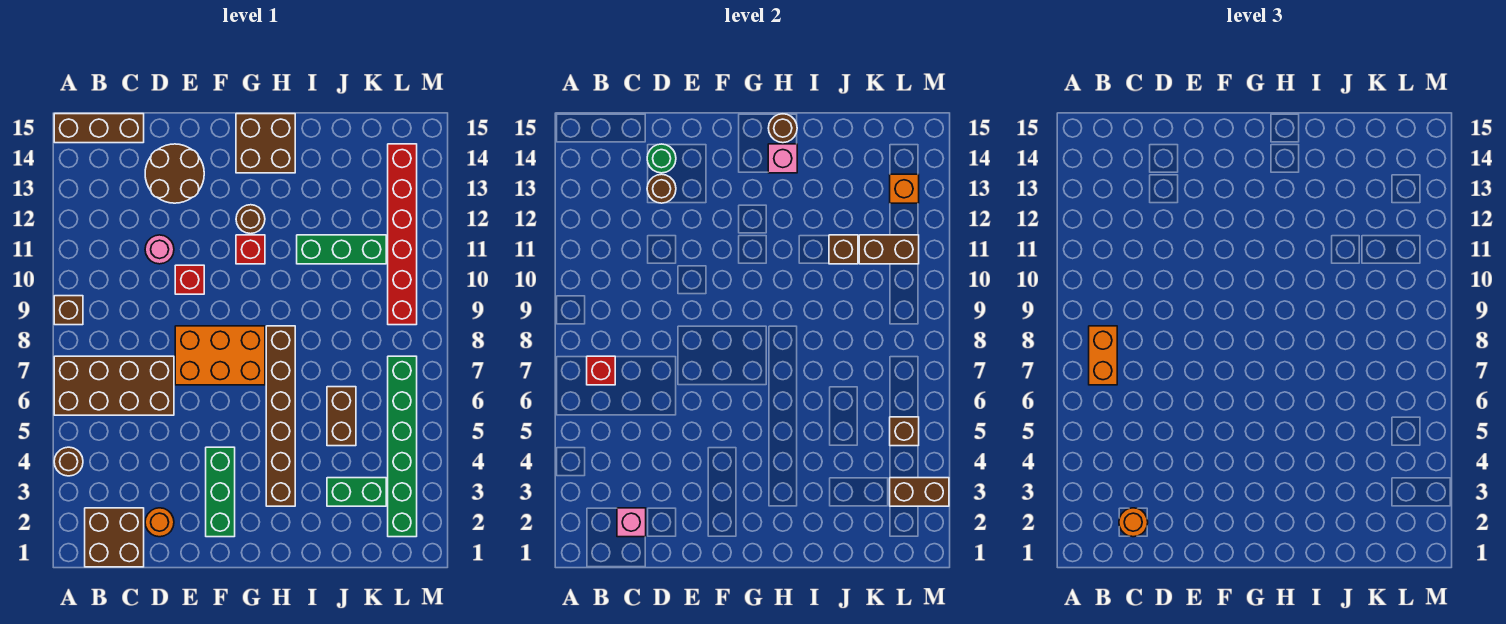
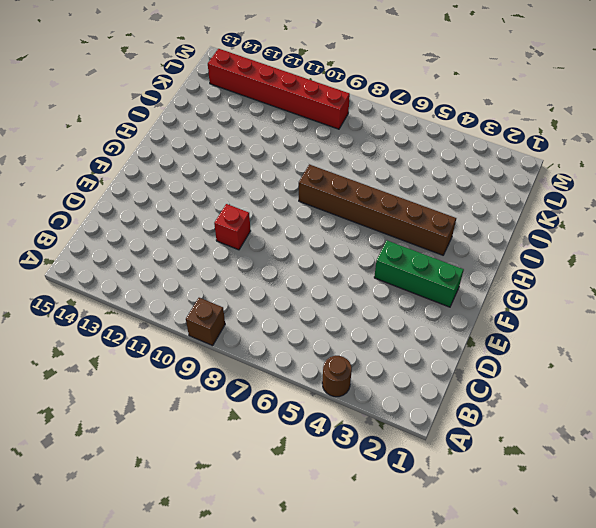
none -> brown brick A6:D7 level 1
none -> brown brick A15:C15 level 1
none -> brown brick B1:C2 level 1
none -> orange round brick D2 level 1

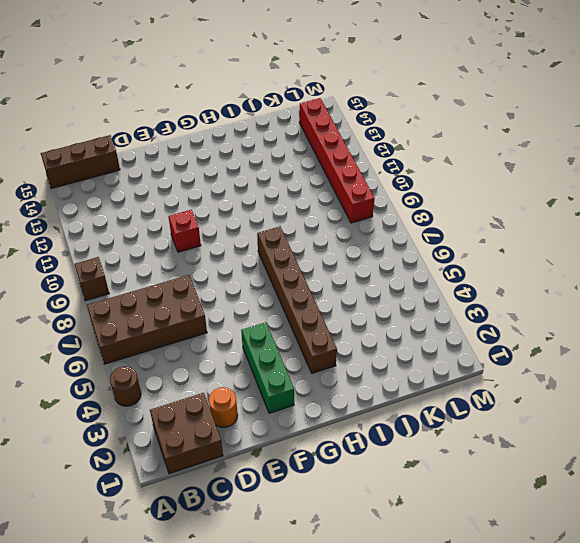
none -> pink round brick D11 level 1
none -> brown round brick D13:E14 level 1
none -> orange brick E7:G8 level 1
none -> red brick G11 level 1

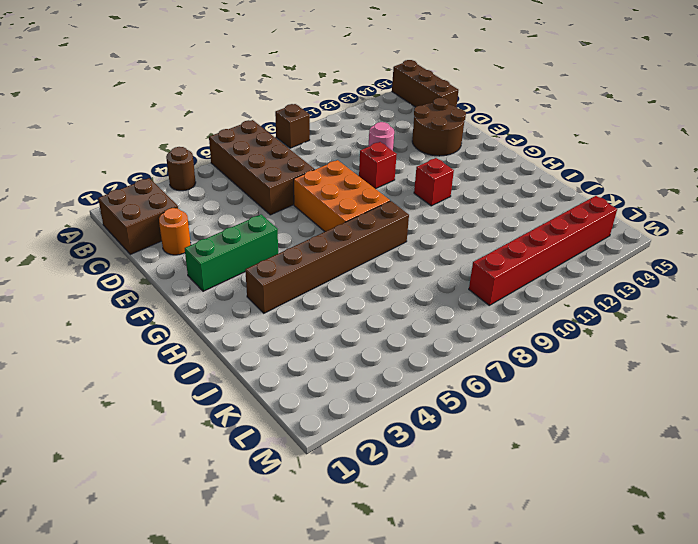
none -> brown round brick G12 level 1
none -> brown brick G14:H15 level 1
none -> green brick I11:K11 level 1
none -> green brick J3:K3 level 1

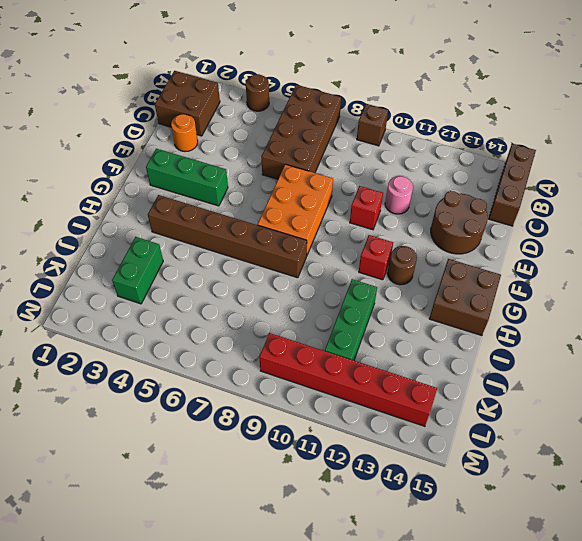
none -> brown brick J5:J6 level 1
none -> green brick L2:L7 level 1
none -> red brick B7 level 2
none -> pink brick C2 level 2

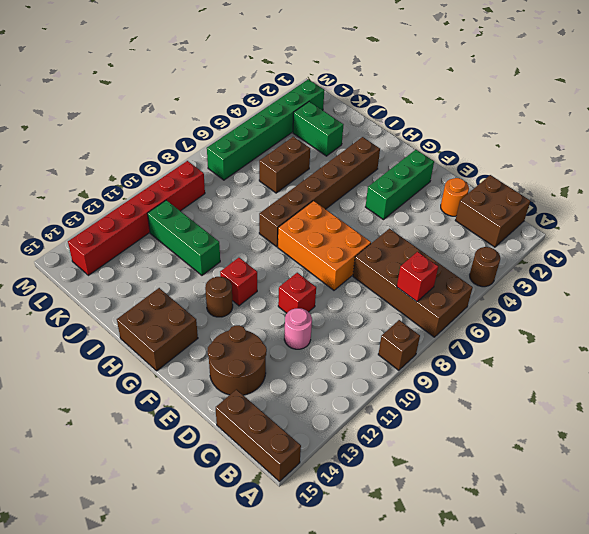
none -> pink brick C2 level 2
none -> brown round brick D13 level 2
none -> green round brick D14 level 2
none -> pink brick H14 level 2

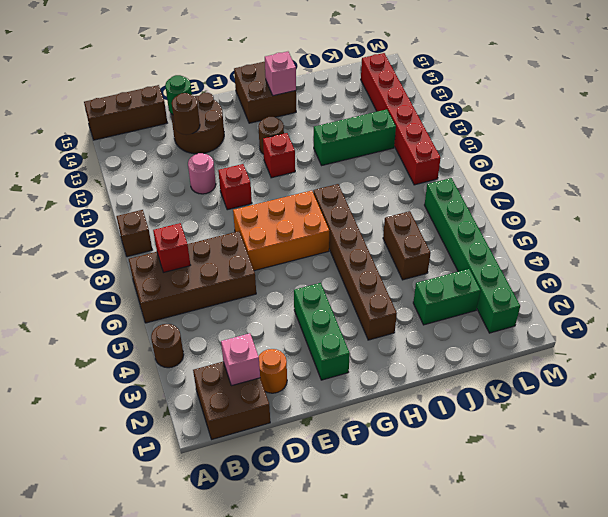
none -> brown round brick H15 level 2
none -> brown brick J11 level 2
none -> brown brick K11:L11 level 2
none -> brown brick L3:M3 level 2

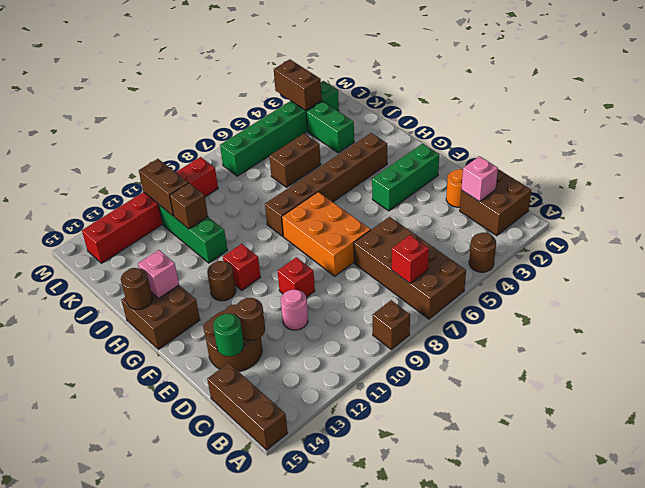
none -> brown brick L5 level 2
none -> orange brick L13 level 2
none -> orange brick B7:B8 level 3
none -> orange round brick C2 level 3

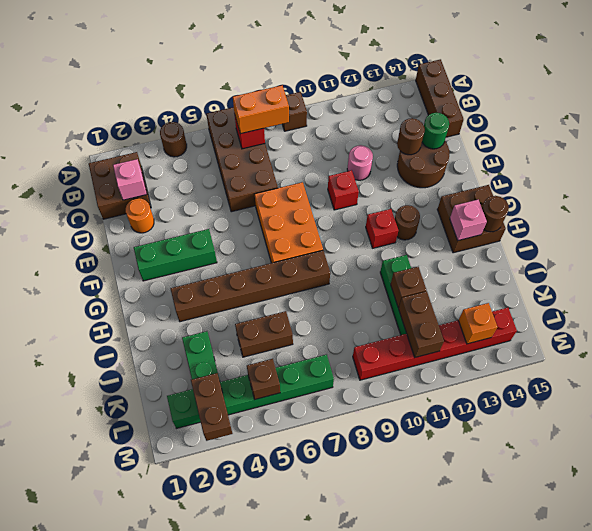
none -> orange round brick C2 level 3

